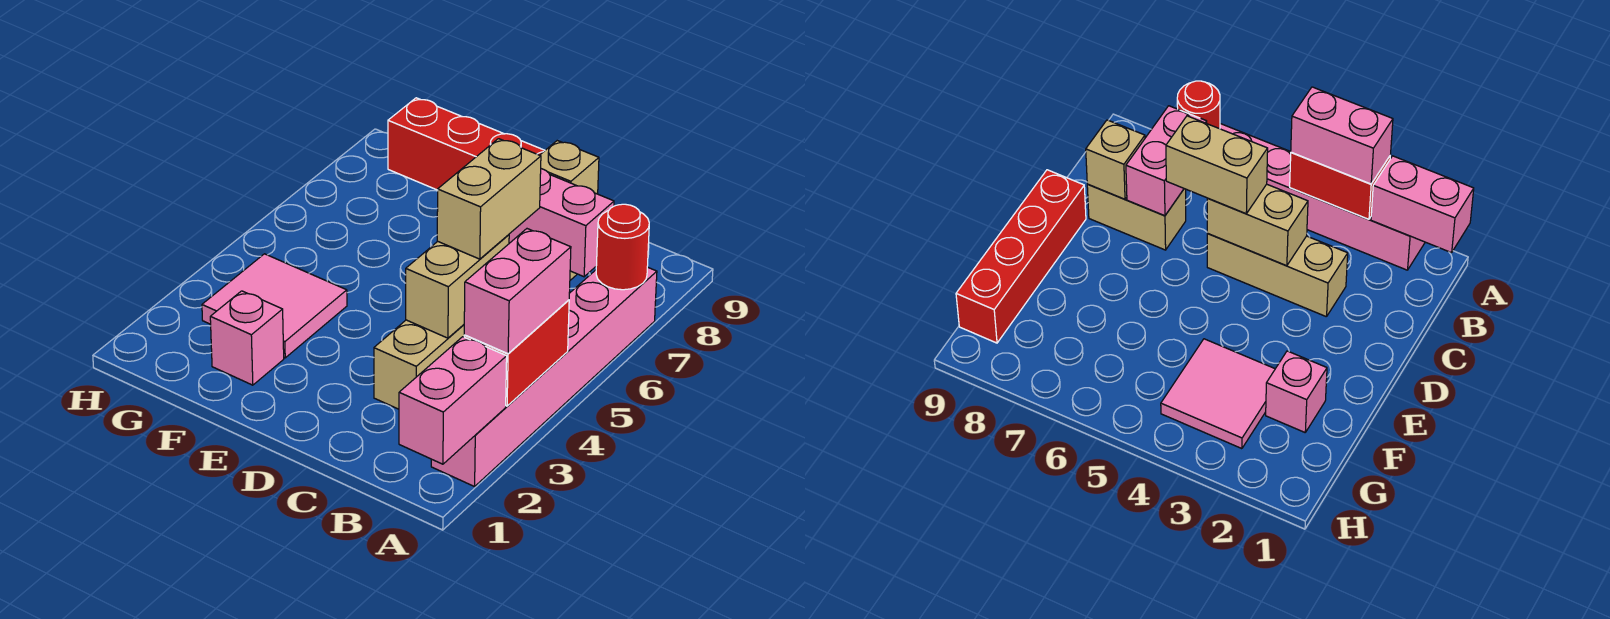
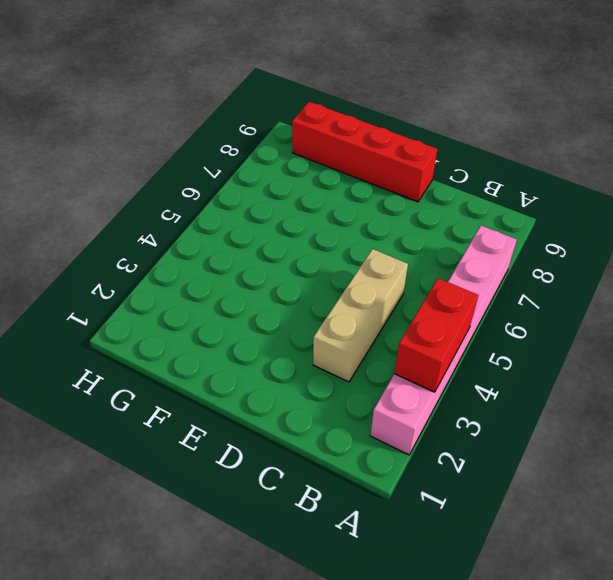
none -> tan brick C7:C8 level 1
none -> pink brick F2 level 1
none -> pink tile F3:G4 level 1

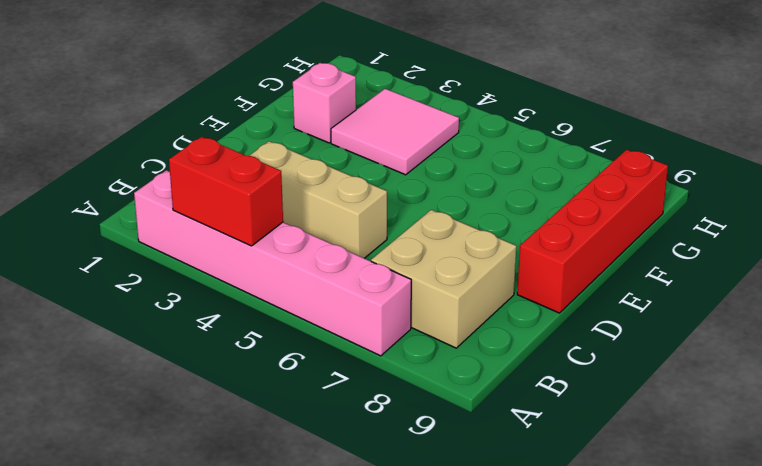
tan brick B7:C8 level 1 -> tan brick C7:C8 level 1
none -> pink brick A1:A2 level 2
none -> red round brick A7 level 2
none -> pink brick B7:C7 level 2

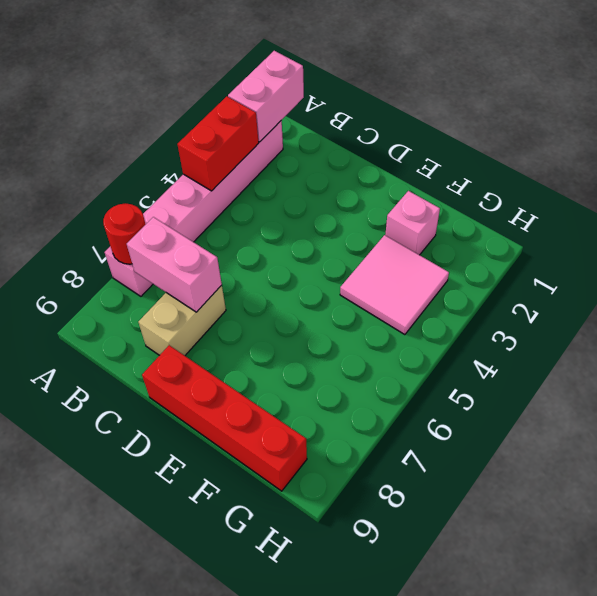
none -> tan brick C3:C5 level 1
none -> tan brick C4:C5 level 2
none -> tan brick C8 level 2

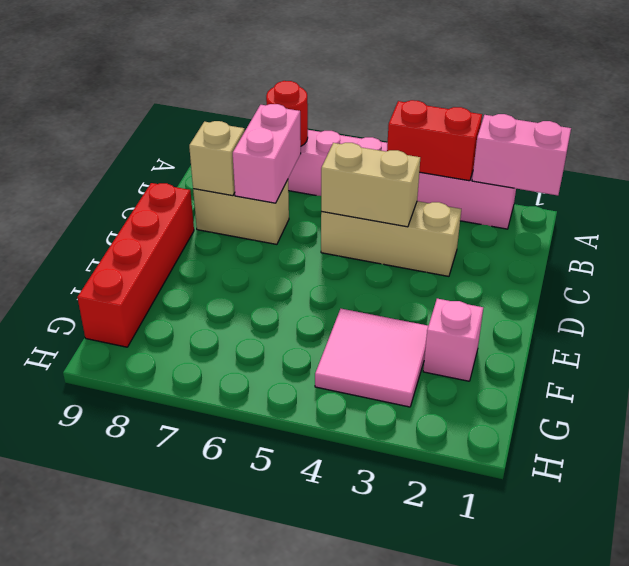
none -> pink brick A3:A4 level 3
none -> tan brick C5:C6 level 3

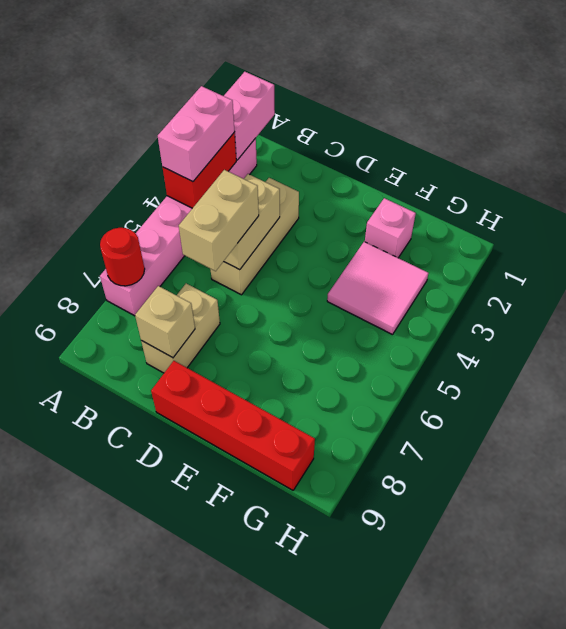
none -> pink brick B7:C7 level 2

